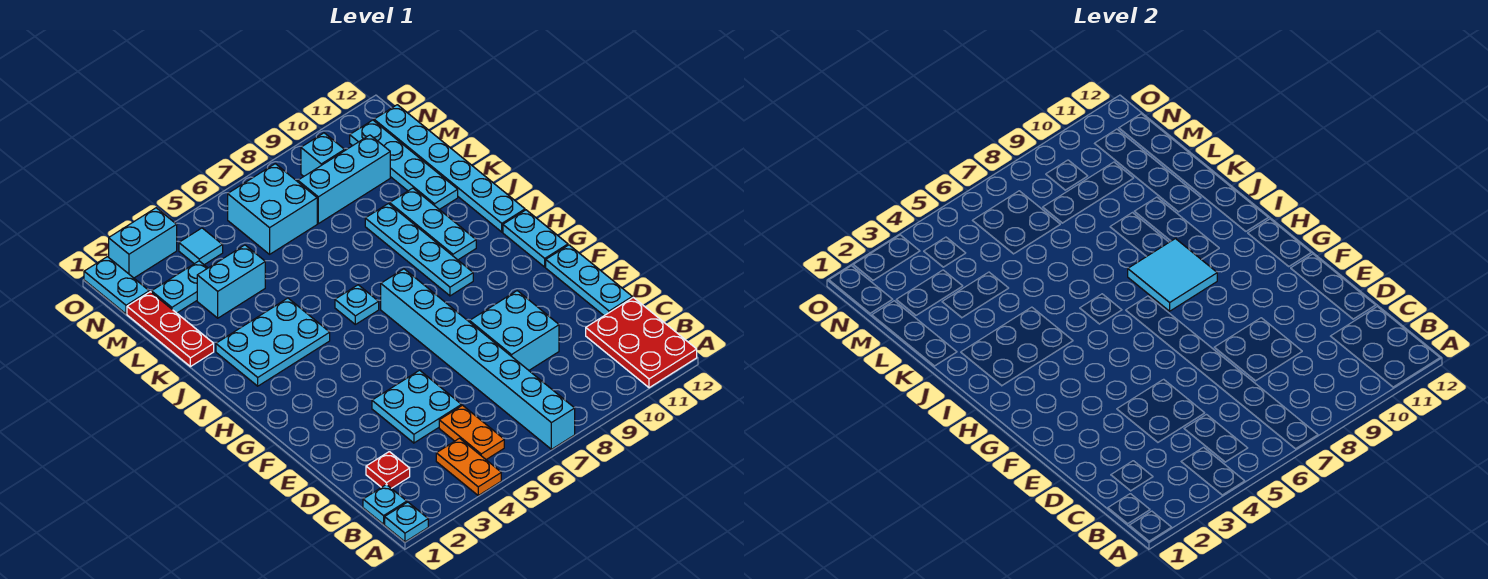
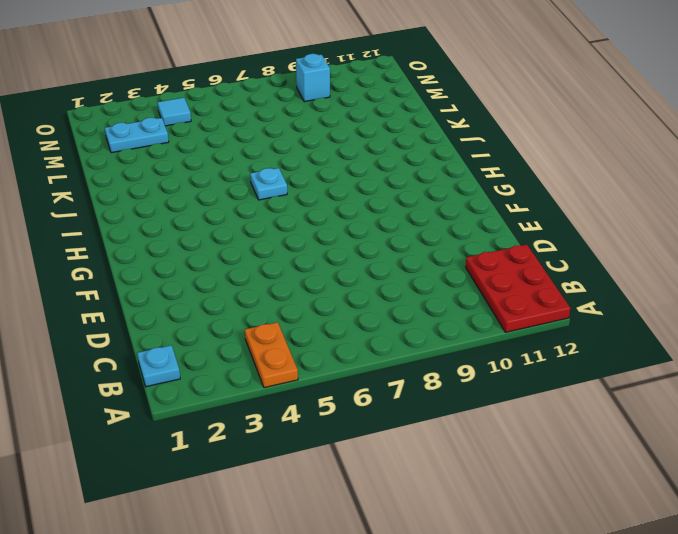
none -> cyan plate A1 level 1
none -> cyan brick A7:H7 level 1
none -> orange plate B5:C5 level 1

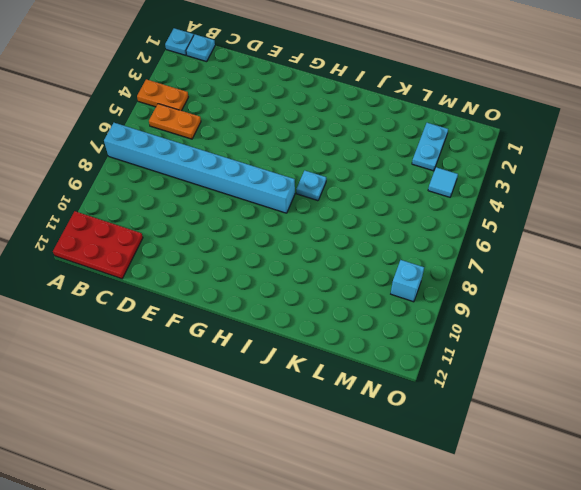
none -> red plate C2 level 1
none -> cyan plate D4:E5 level 1
none -> cyan brick D8:E9 level 1

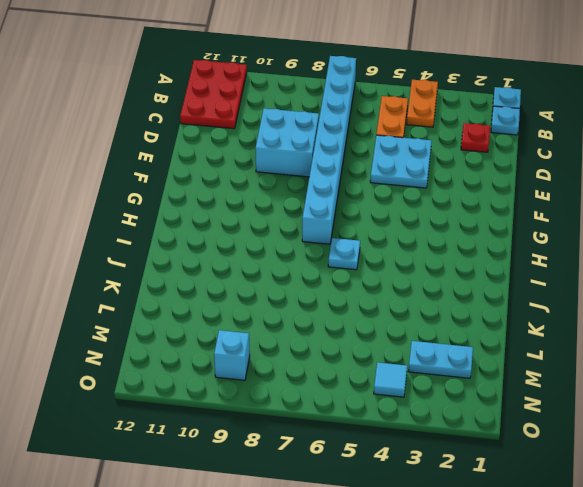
none -> cyan plate D12:F12 level 1
none -> cyan plate G12:H12 level 1
none -> cyan plate H9:K9 level 1

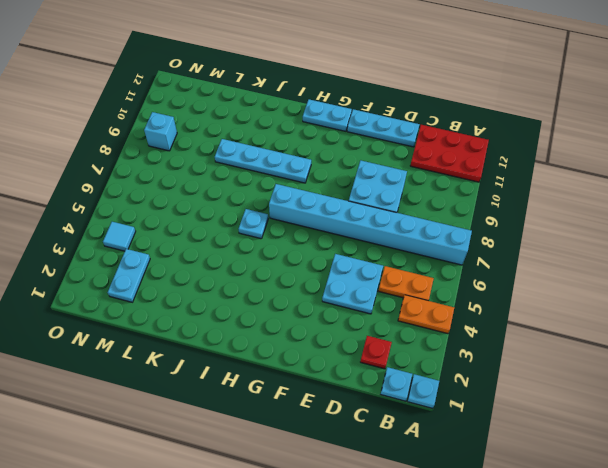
none -> cyan plate I2:J4 level 1
none -> cyan plate I10:K10 level 1
none -> cyan plate I12:N12 level 1

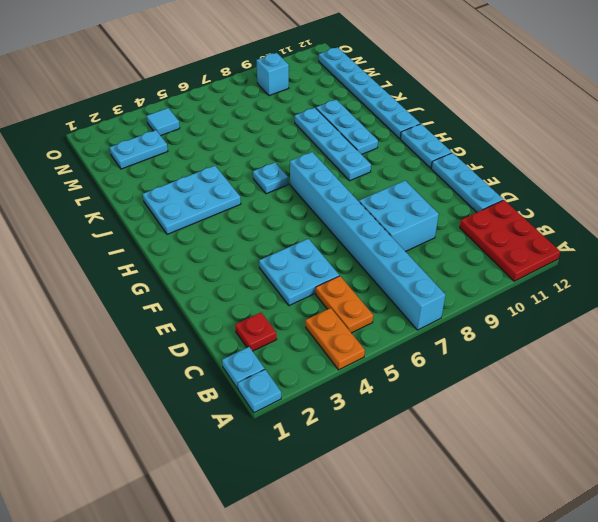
none -> red plate K1:M1 level 1
none -> cyan plate K11:N11 level 1
none -> cyan brick L3:L4 level 1

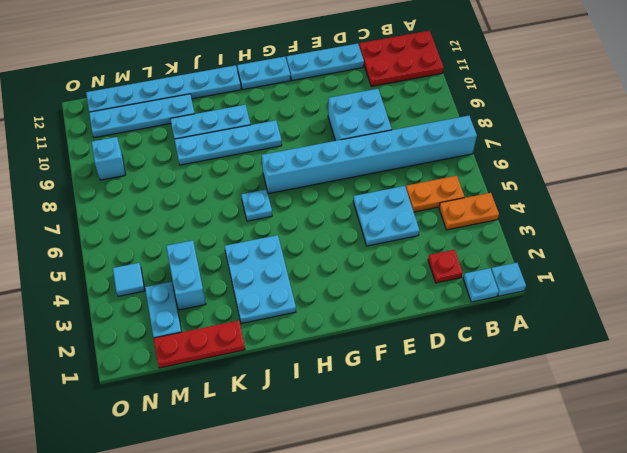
none -> cyan brick M6:N7 level 1
none -> cyan brick M8:M10 level 1
none -> cyan plate N1:O1 level 1

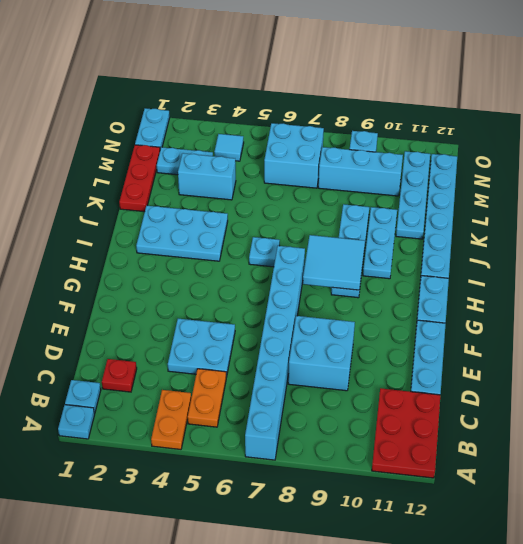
none -> cyan brick O2:O3 level 1

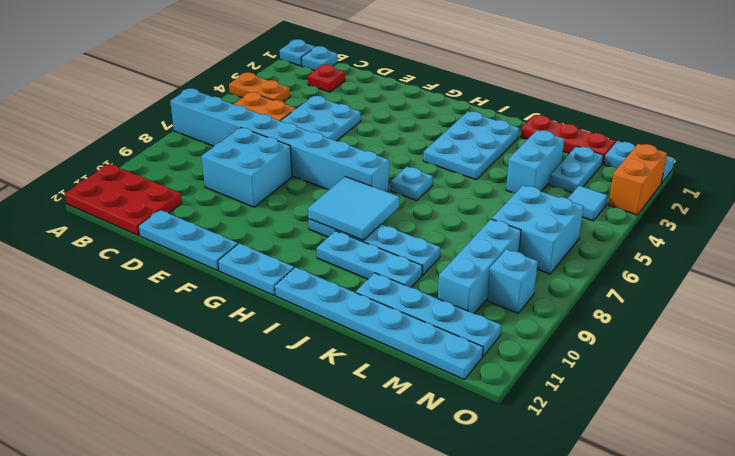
orange brick O2:O3 level 1 -> cyan brick O2:O3 level 1

